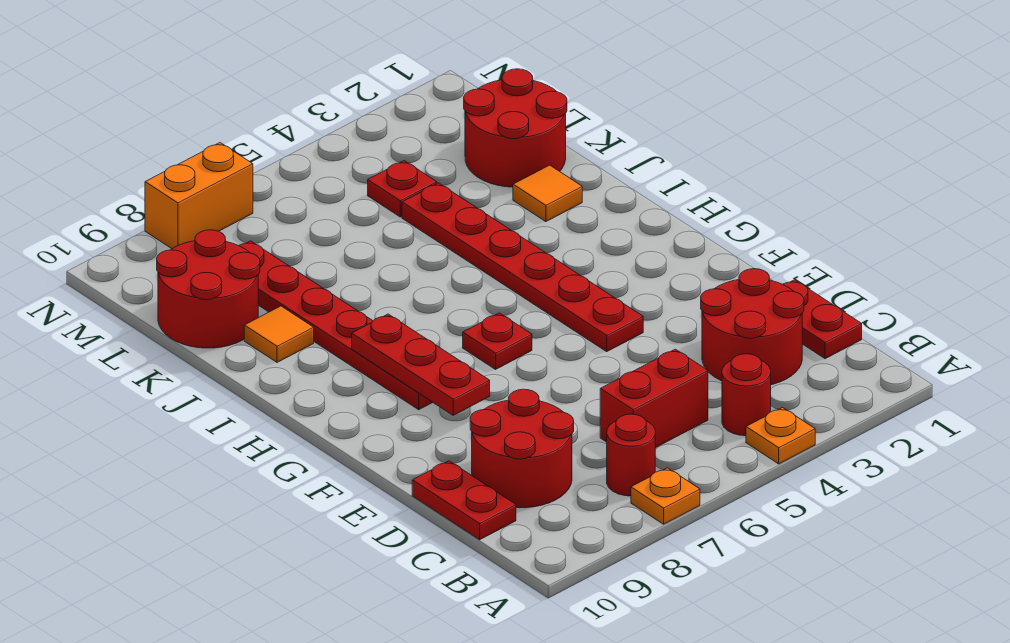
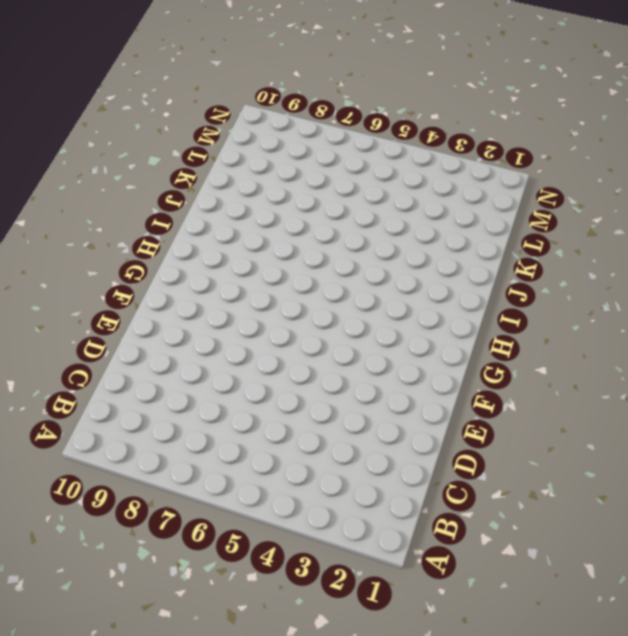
none -> orange plate A4 level 1
none -> orange plate A7 level 1
none -> red round brick B4 level 1

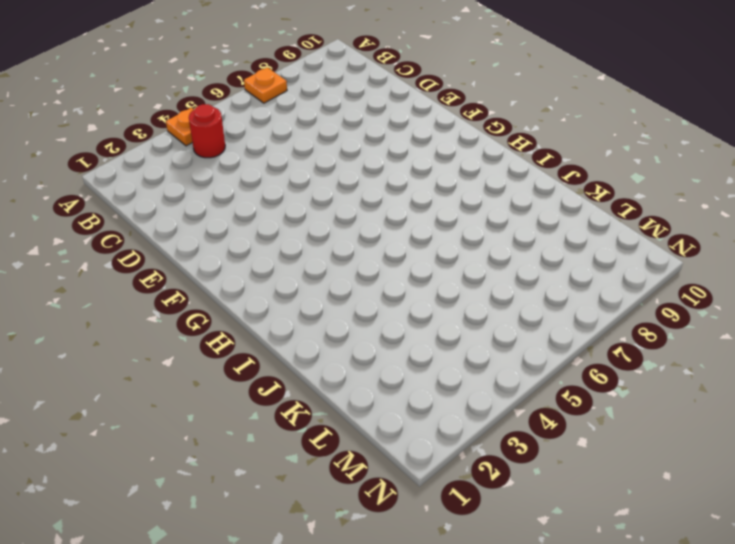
none -> red round brick B7 level 1
none -> red plate C1:D1 level 1
none -> red round brick C2:D3 level 1

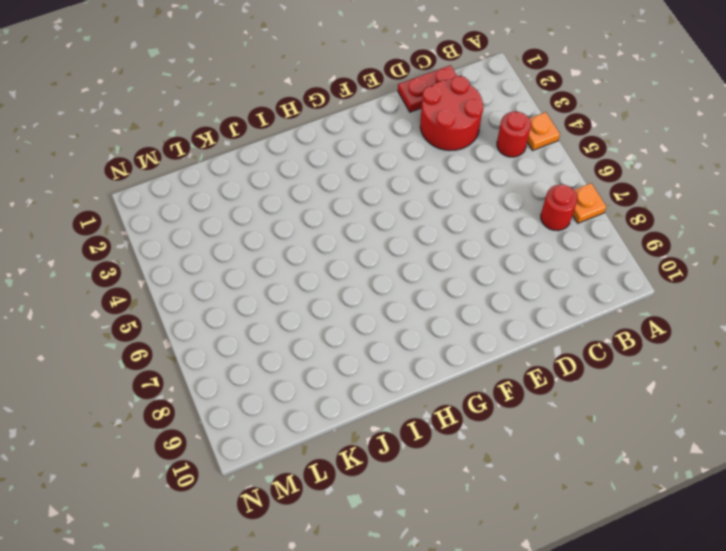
none -> red brick C5:C6 level 1
none -> red round brick C8:D9 level 1
none -> red plate C10:D10 level 1

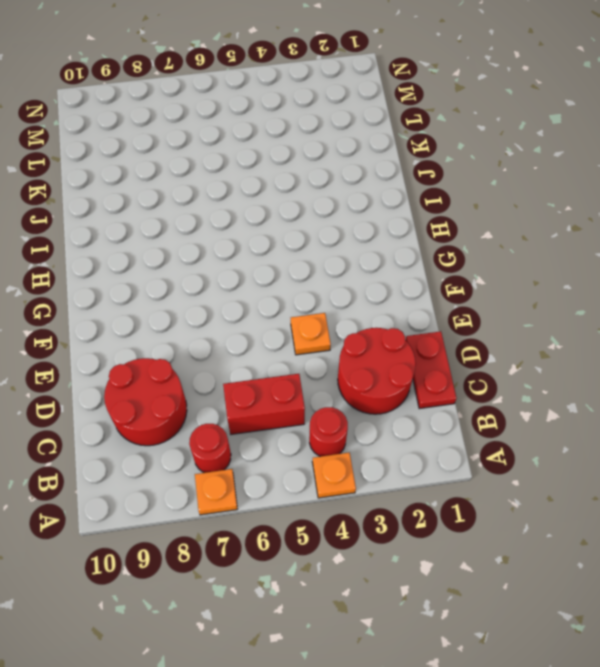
orange plate E4 level 1 -> none
none -> red plate C10:D10 level 1
none -> red plate F4:K4 level 1
none -> red plate G6 level 1

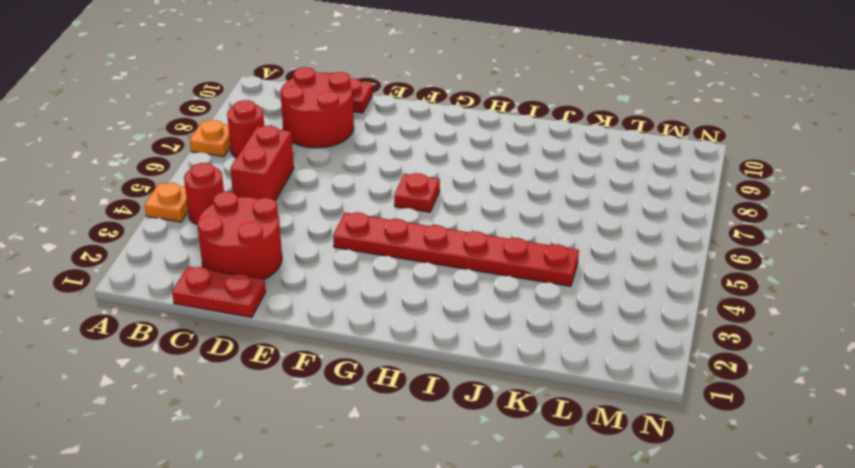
none -> red plate G8:L8 level 1
none -> orange tile J2 level 1
none -> orange tile J9 level 1

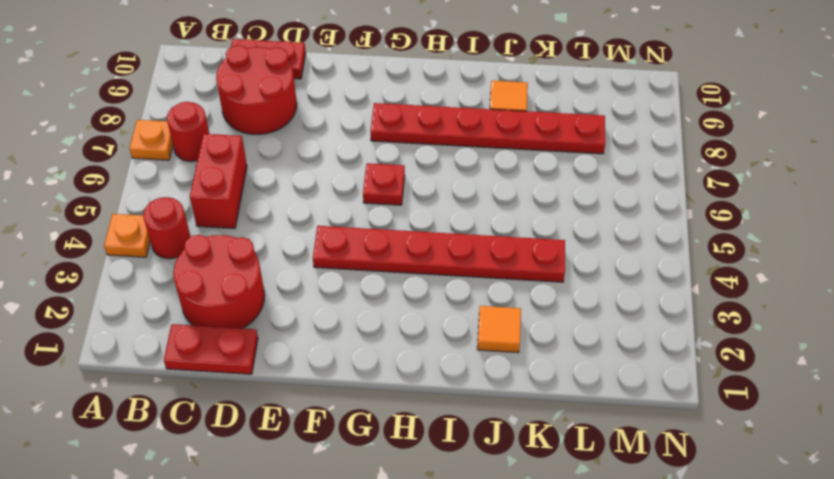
none -> red round brick K1:L2 level 1
none -> red round brick K9:L10 level 1
none -> red plate L4 level 1

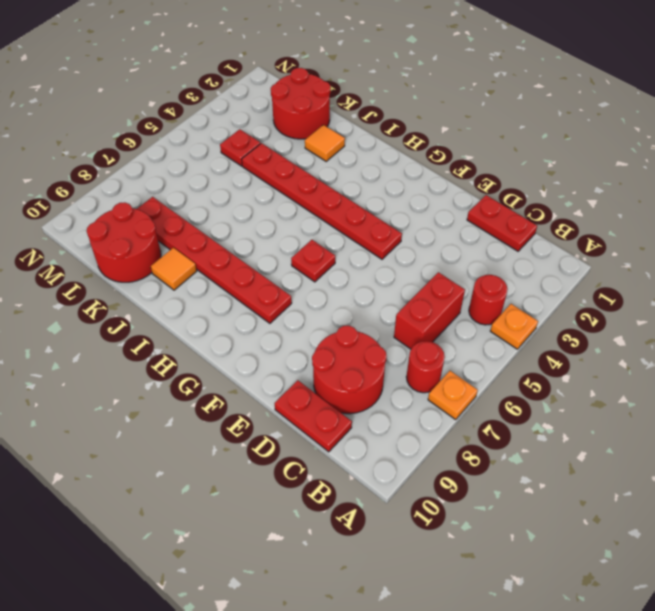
none -> red round brick C2:D3 level 1
none -> orange brick N7:N8 level 1
none -> red plate F8:H8 level 2

